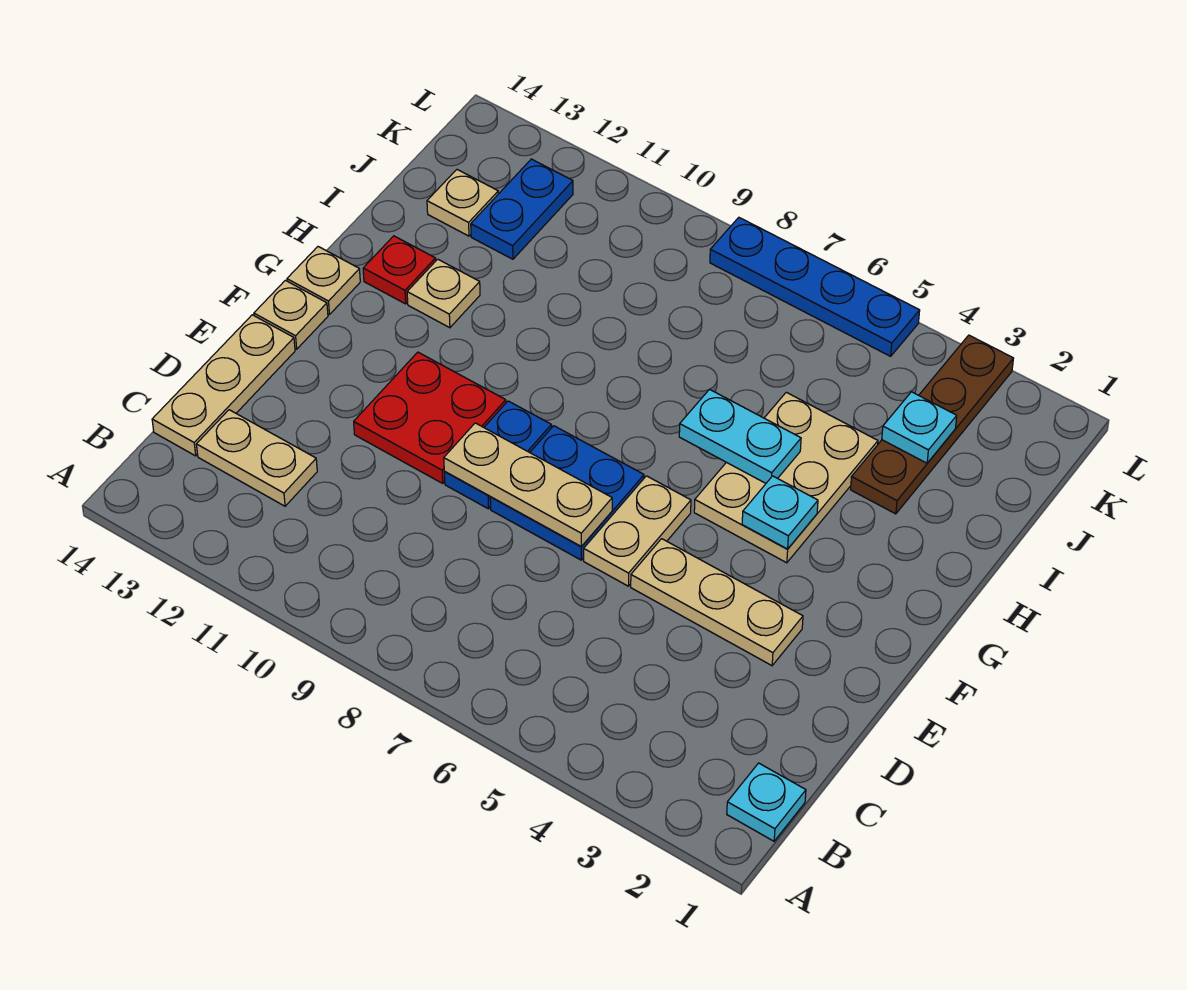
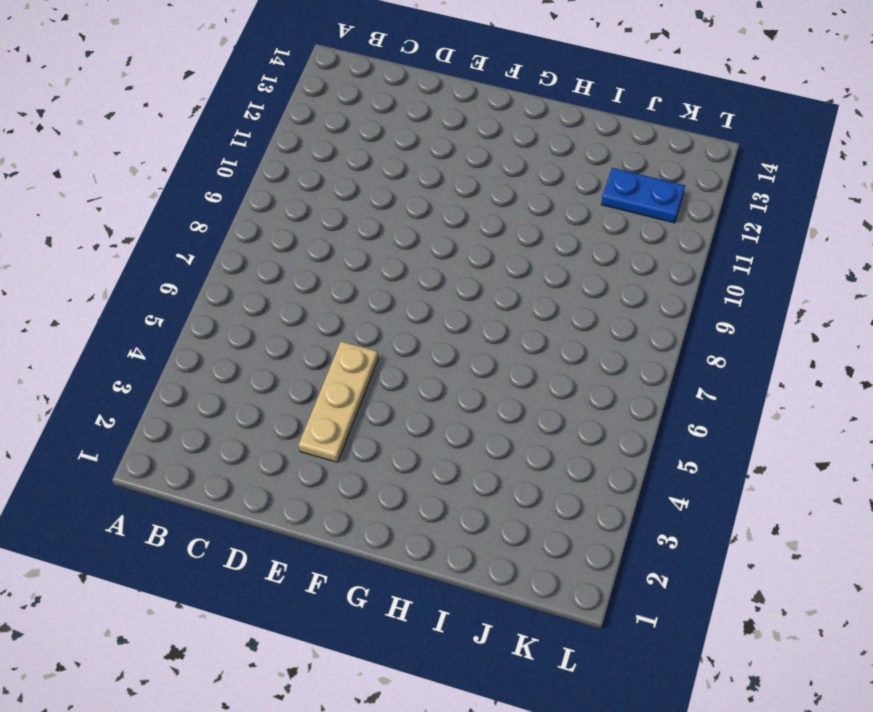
none -> cyan plate B1 level 1
none -> tan plate C12:C13 level 1
none -> tan plate C14:E14 level 1

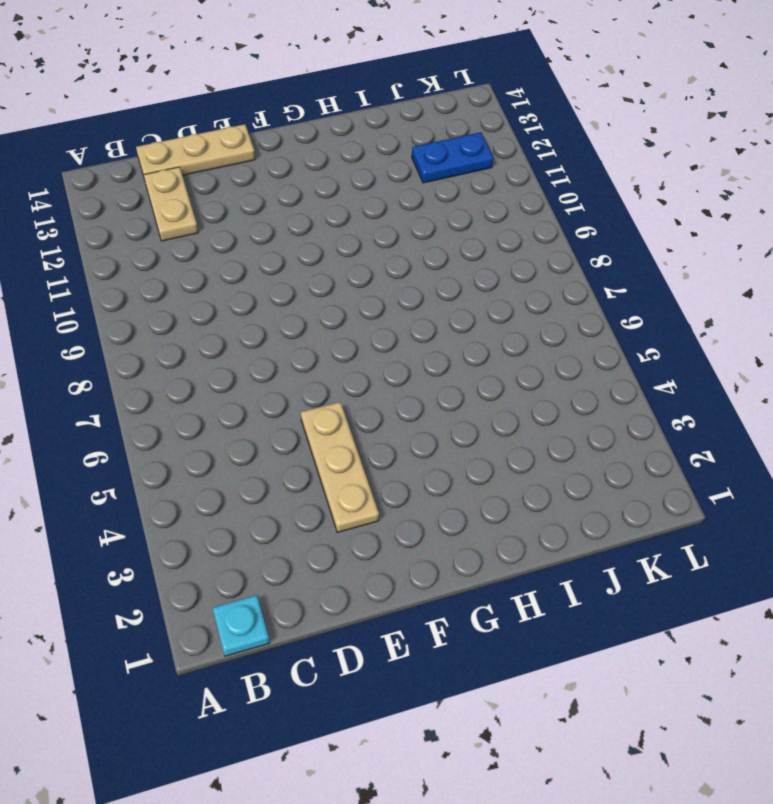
none -> tan plate E6:F6 level 1
none -> blue plate E7:F8 level 1
none -> blue plate E9:F9 level 1

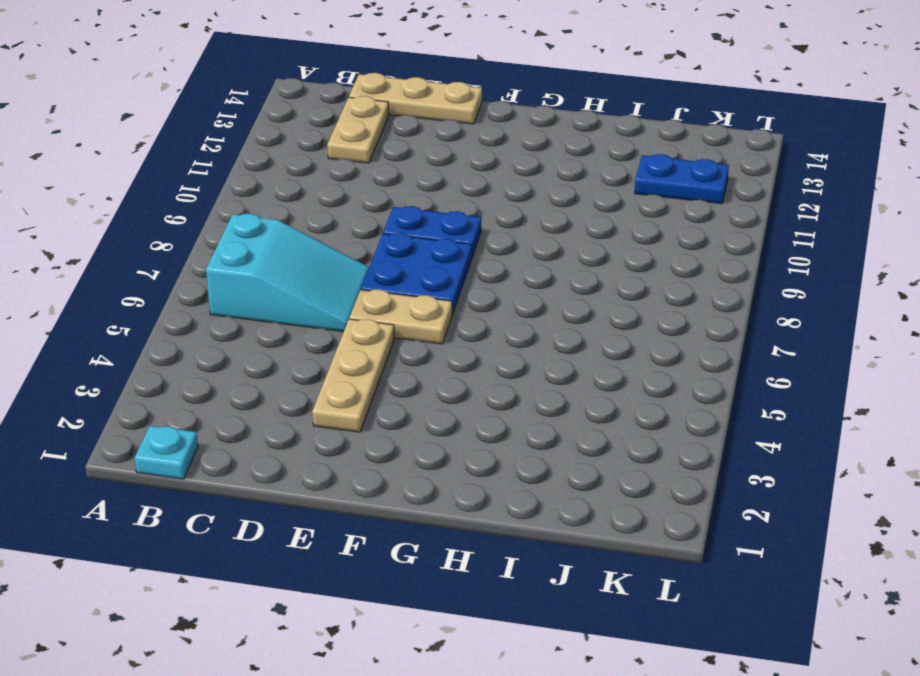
cyan slope B6:D7 level 1 top B -> none
none -> red plate E10:F11 level 1
none -> tan plate F14 level 1
none -> tan plate G4:I5 level 1

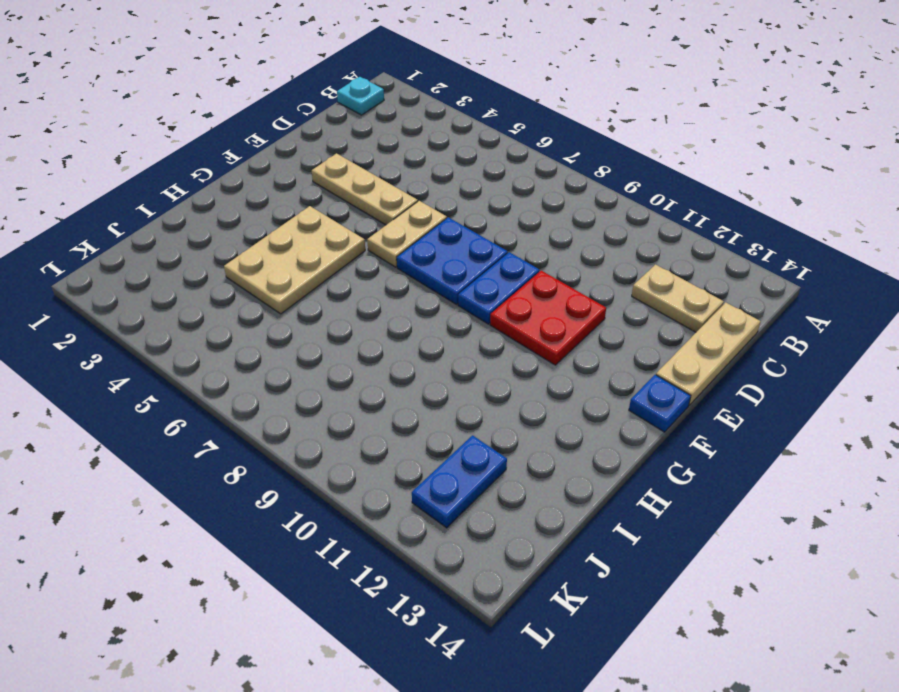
blue plate F14 level 1 -> tan plate F14 level 1
none -> tan plate G14 level 1
none -> tan plate H12 level 1
none -> red plate H13 level 1

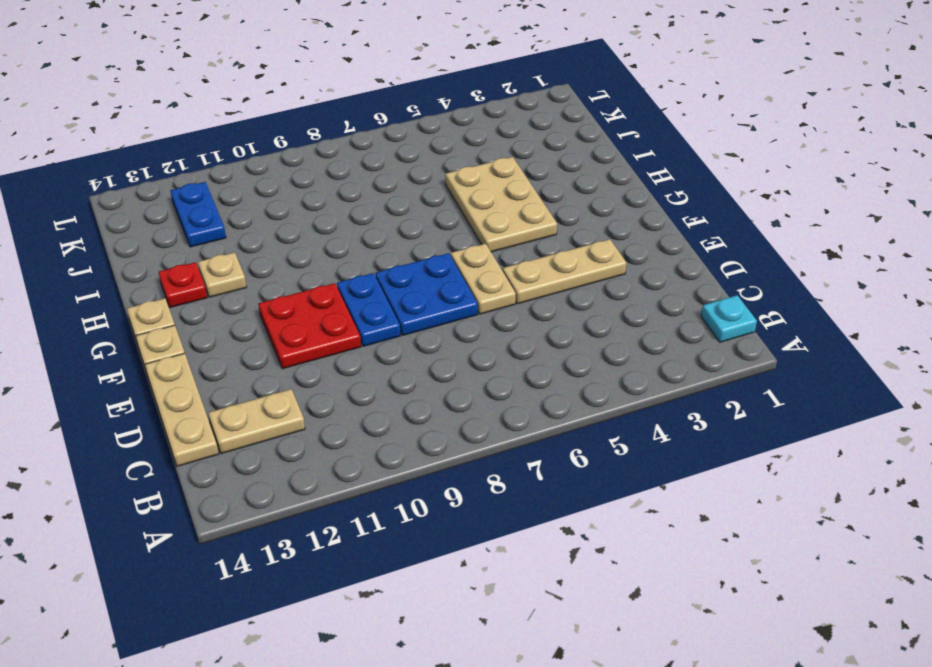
none -> brown plate I3:L3 level 1
none -> tan plate J13 level 1
none -> blue plate L5:L8 level 1

